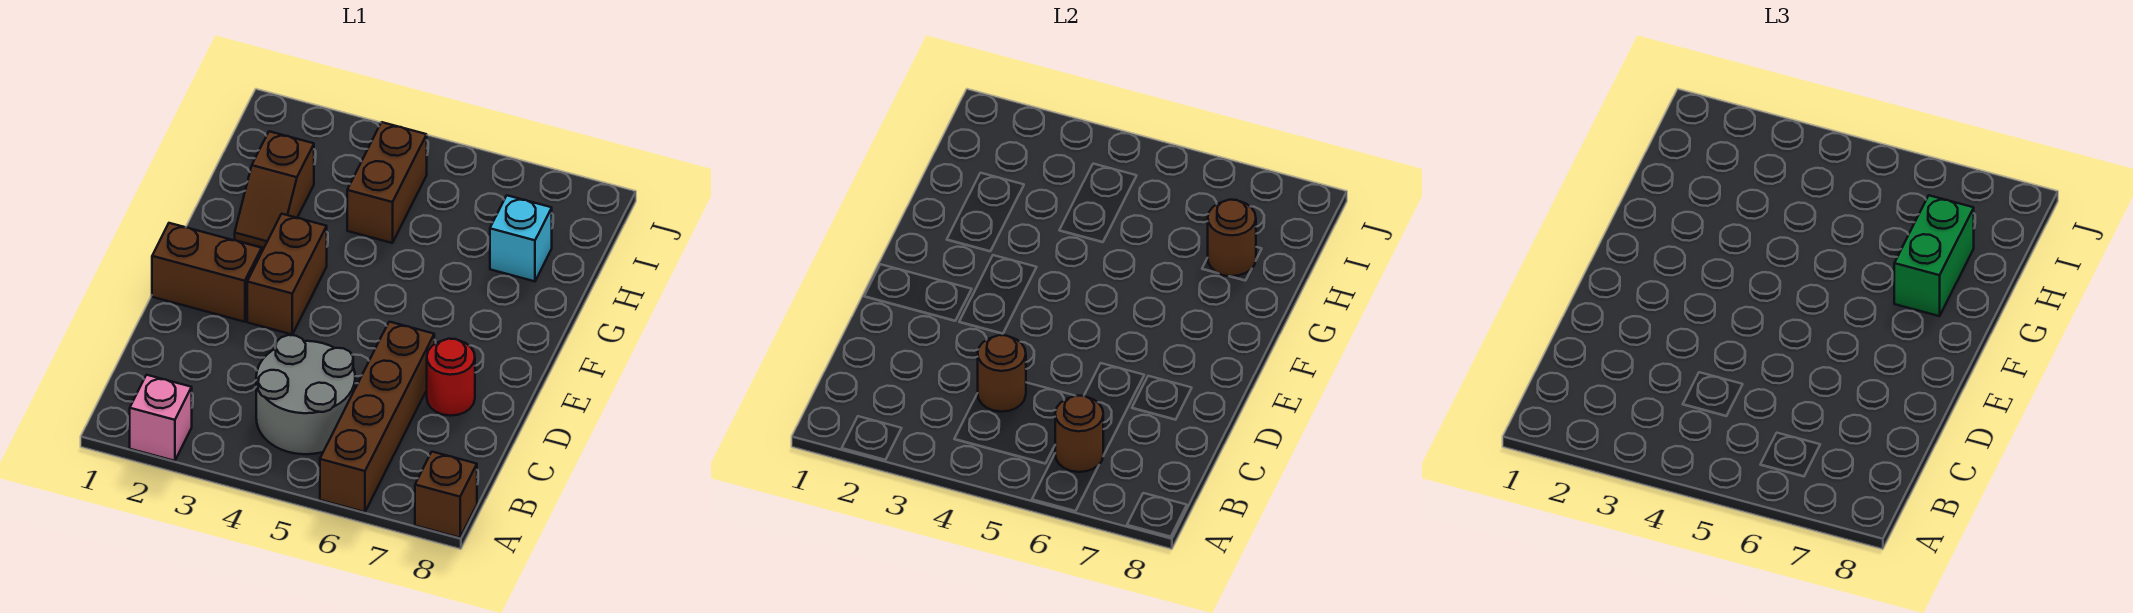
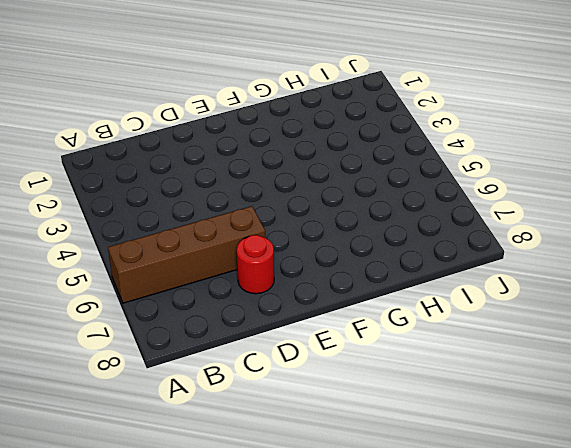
none -> pink brick A2 level 1
none -> brown brick A8 level 1
none -> grey round brick B4:C5 level 1

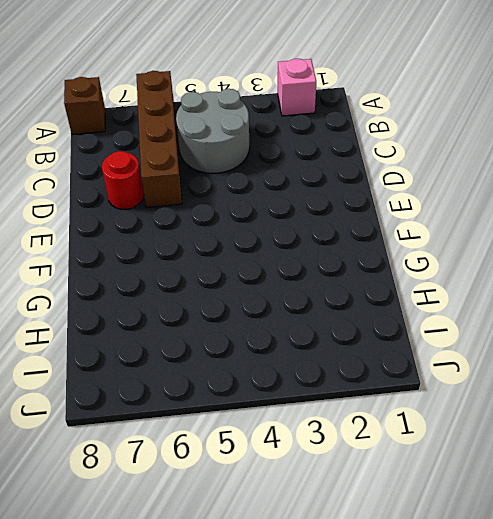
none -> brown brick E1:E2 level 1
none -> brown brick E3:F3 level 1
none -> brown slope G2:H2 level 1 top H

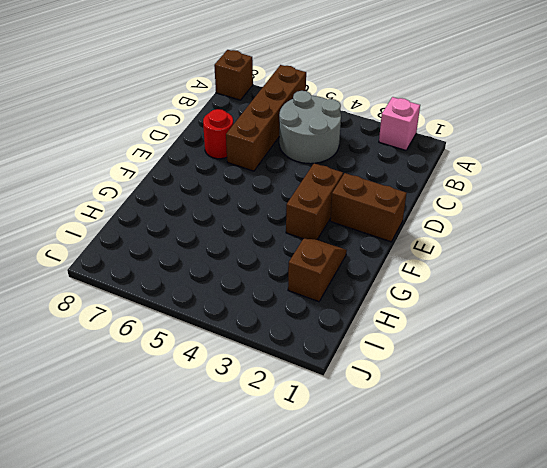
none -> brown brick H4:I4 level 1
none -> cyan brick H7 level 1
none -> brown round brick B6 level 2

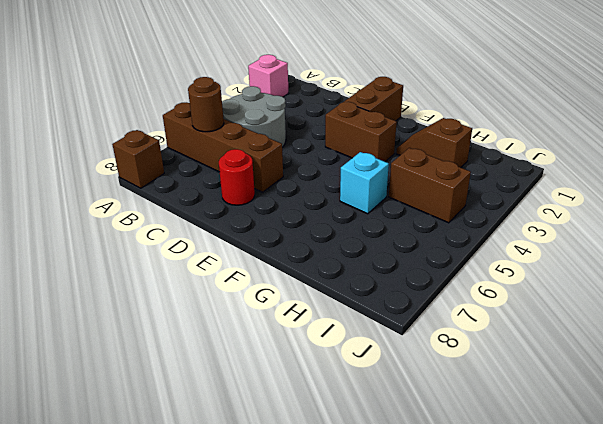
cyan brick G5 level 1 -> cyan brick H7 level 1
none -> brown round brick C4 level 2
none -> brown round brick H7 level 2
none -> green brick G7:H7 level 3

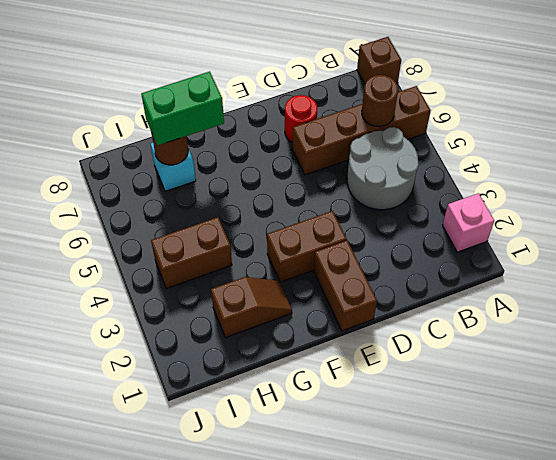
none -> brown round brick C4 level 2

